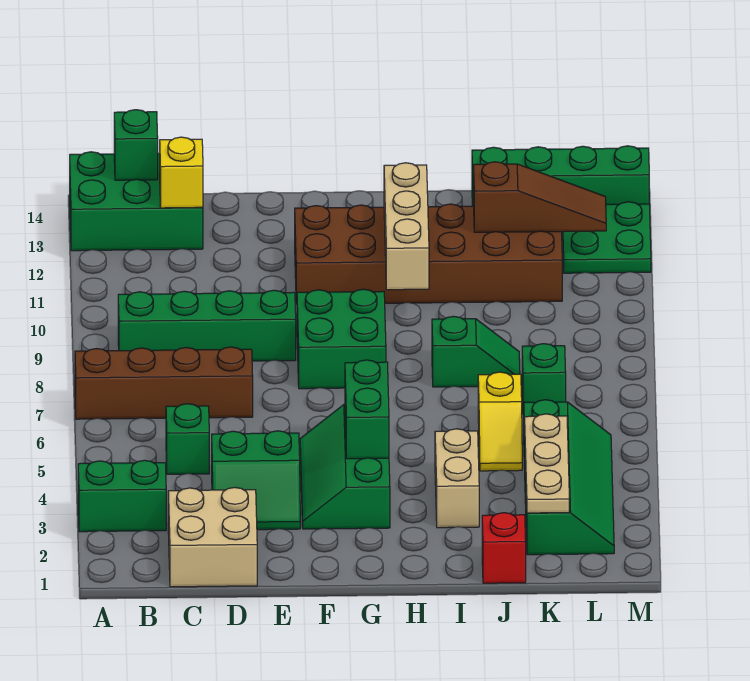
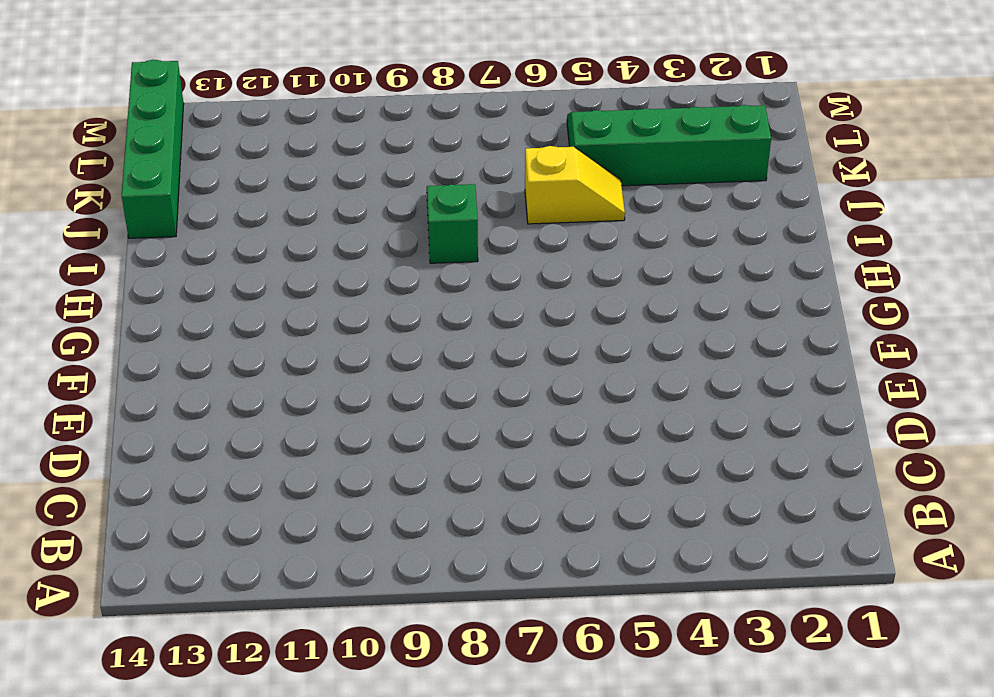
none -> green brick A3:B3 level 1
none -> brown brick A7:D7 level 1
none -> green brick A13:C14 level 1

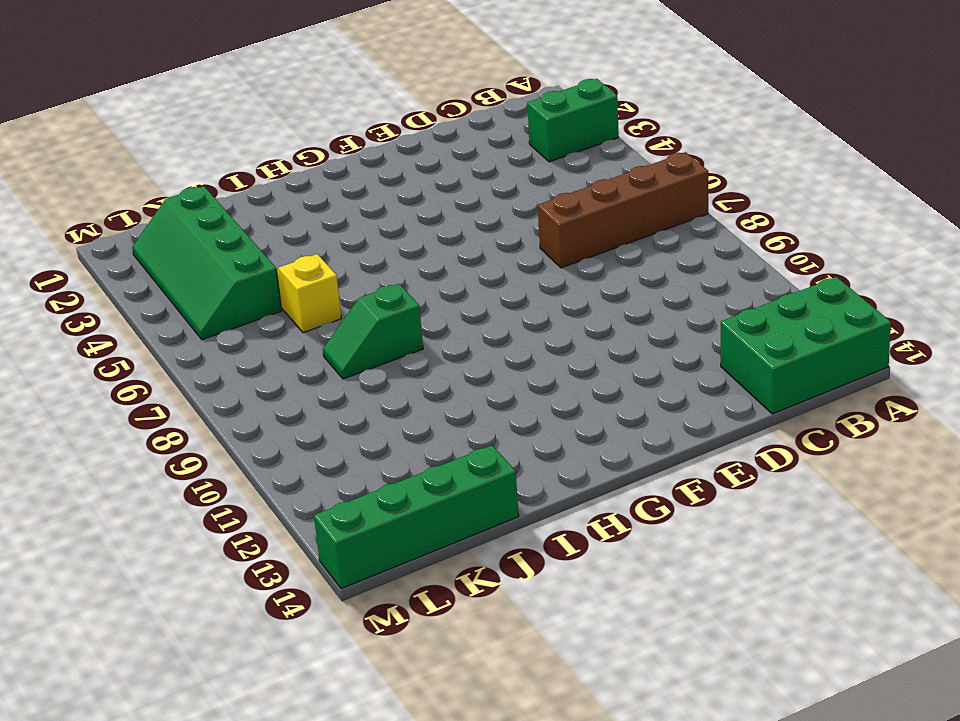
none -> green brick B9:E9 level 1
none -> tan brick C1:D2 level 1
none -> green brick C5 level 1

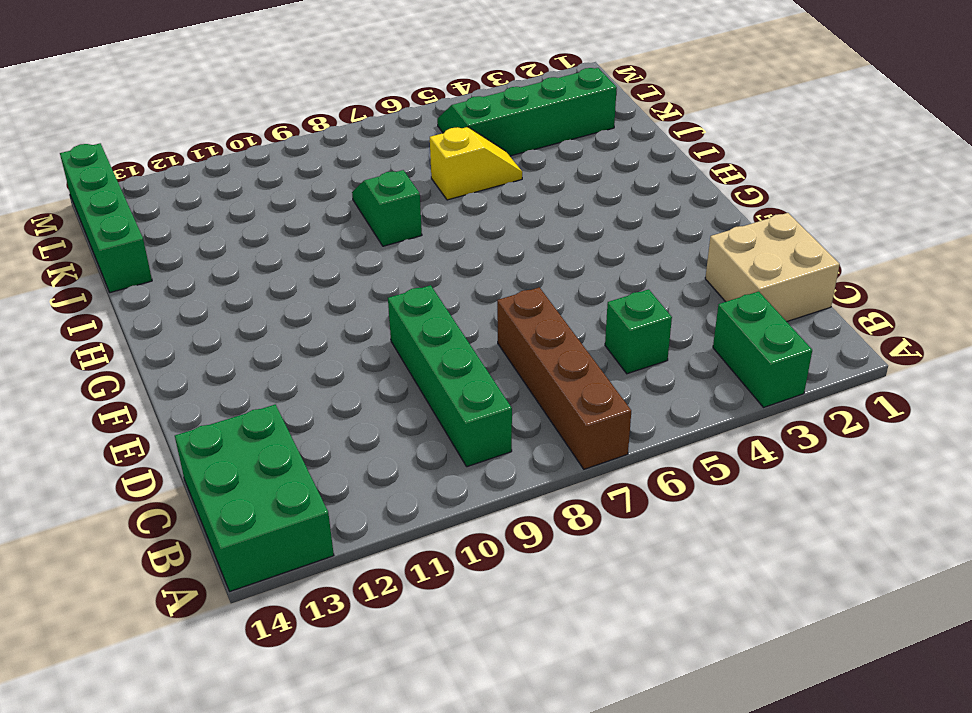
none -> green slope D3:E4 level 1 top 4
none -> green slope F3:G5 level 1 top G
none -> green brick F8:G9 level 1

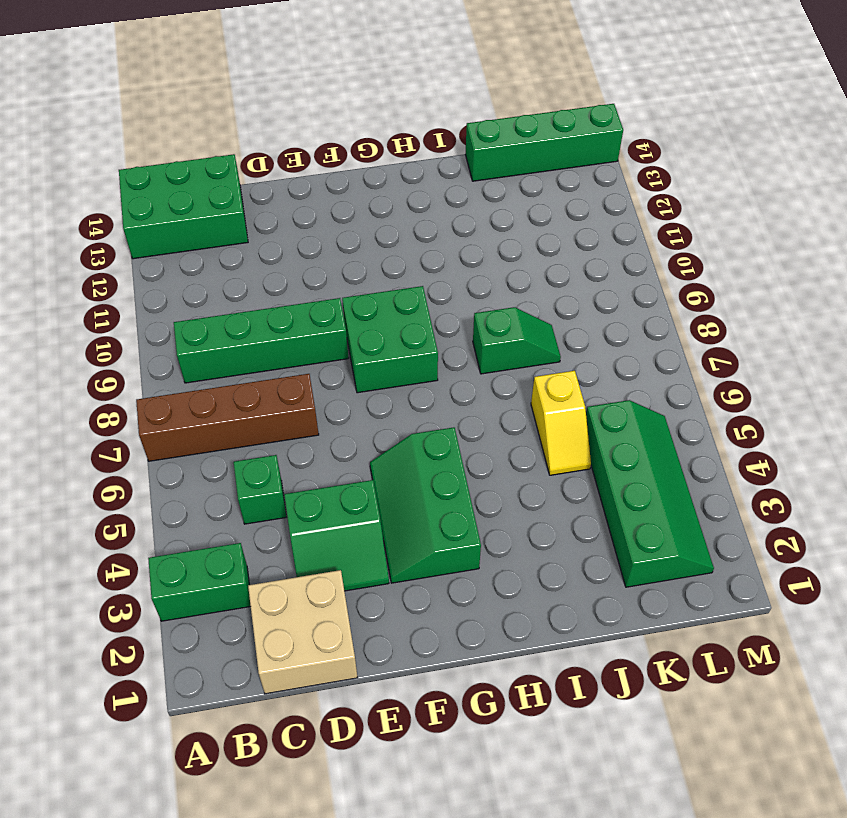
none -> brown brick F11:K12 level 1
none -> tan brick I3:I4 level 1
none -> red brick J1 level 1

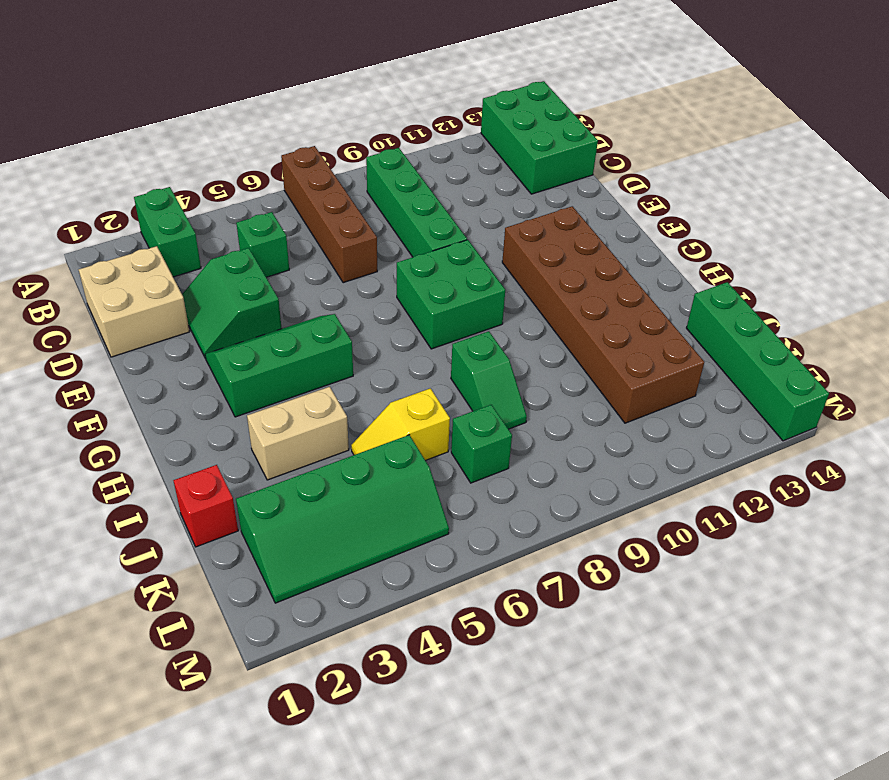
none -> green plate L12:M13 level 1
none -> green brick B14 level 2
none -> yellow brick C13 level 2

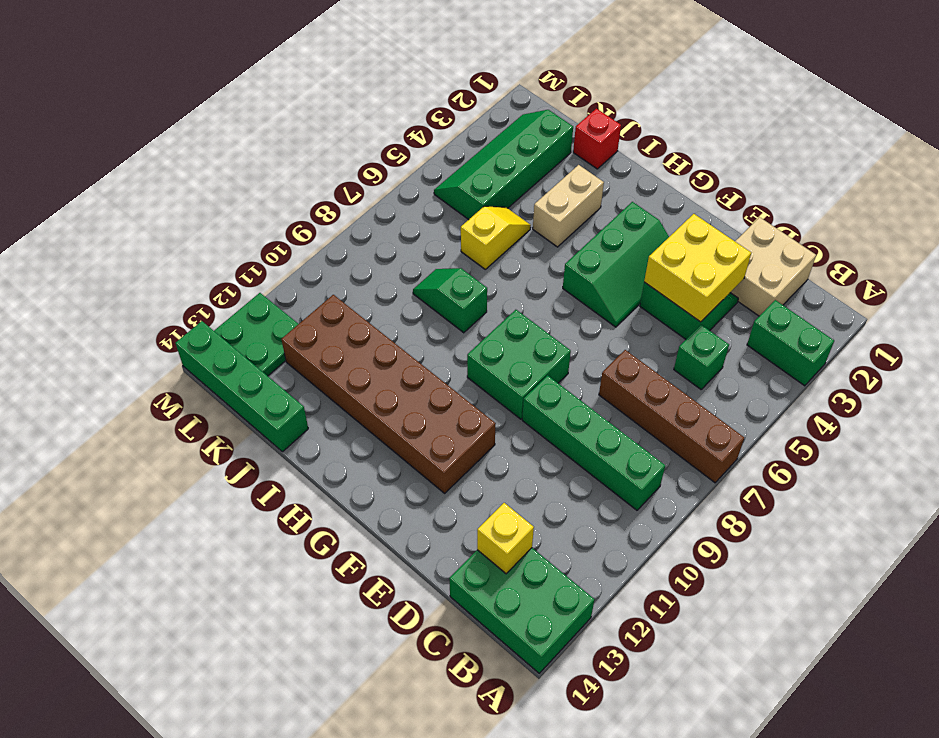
yellow brick D3:E4 level 2 -> none
none -> green brick K7 level 1
none -> green brick B14 level 2
none -> green brick G4:G5 level 2

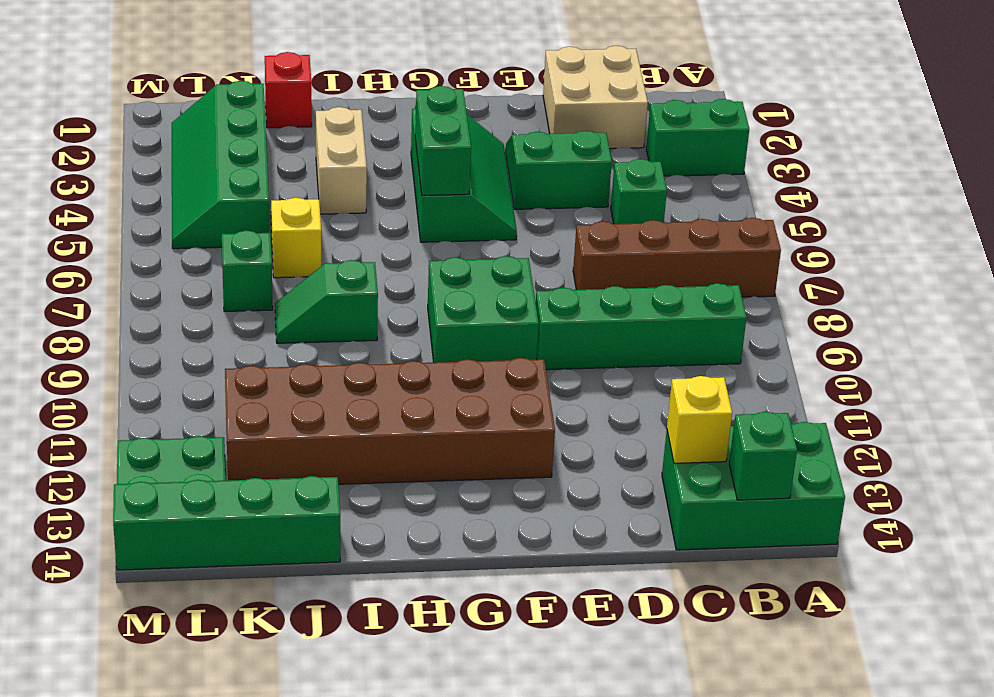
none -> tan brick H10:H12 level 2
none -> brown slope J12:L12 level 2 top J
none -> tan plate K2:K4 level 2

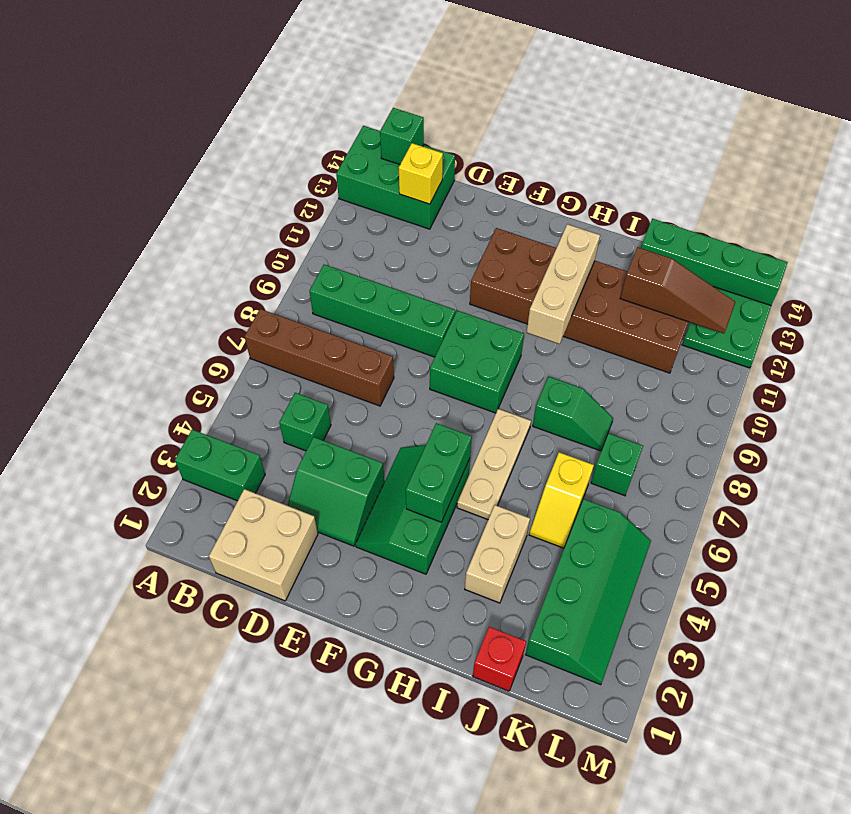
tan plate H5:H7 level 1 -> tan plate K2:K4 level 2

